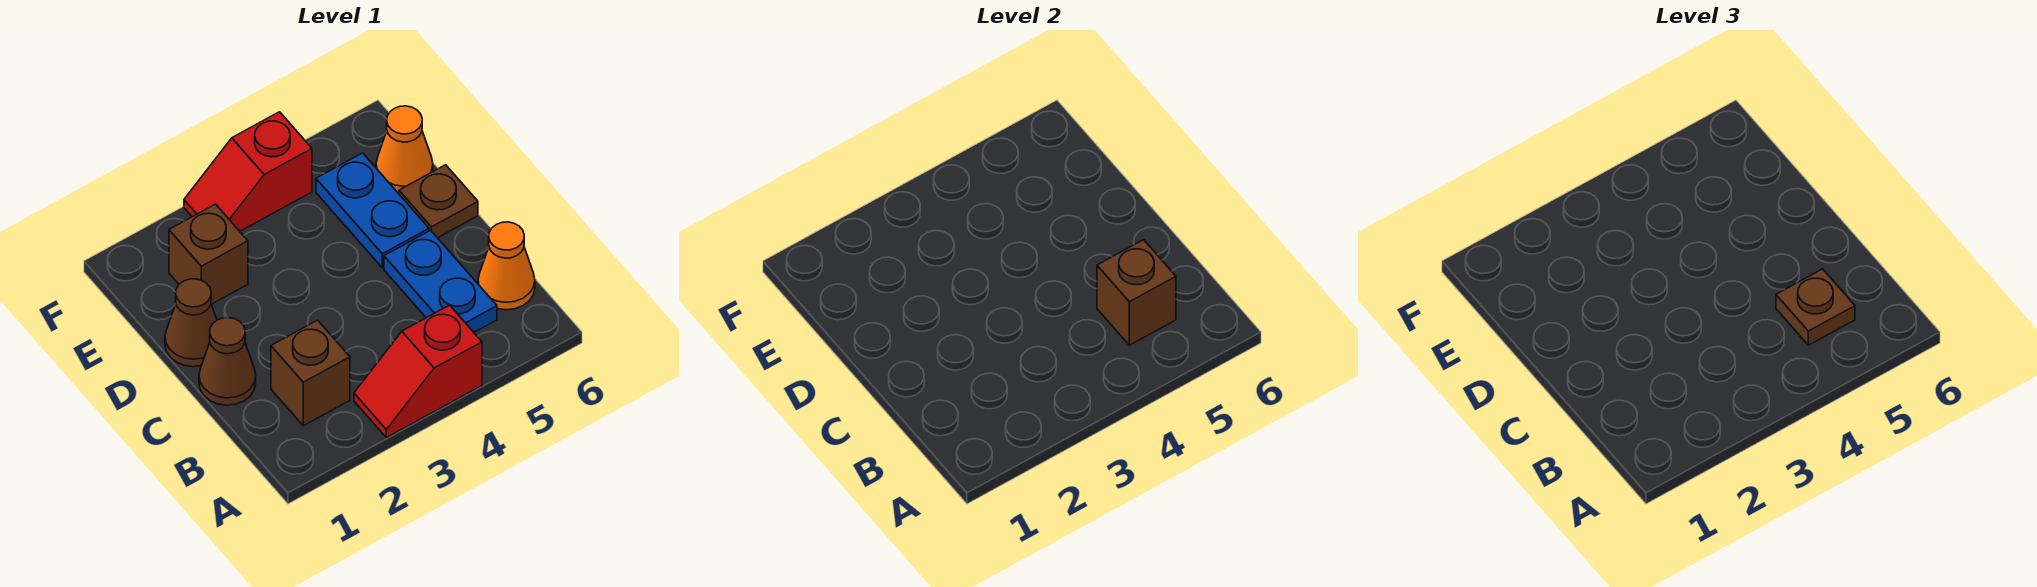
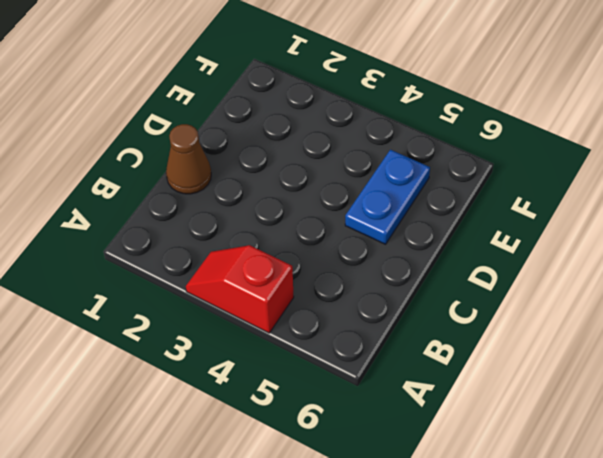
none -> brown brick B2 level 1
none -> blue plate B5:C5 level 1
none -> orange cone B6 level 1

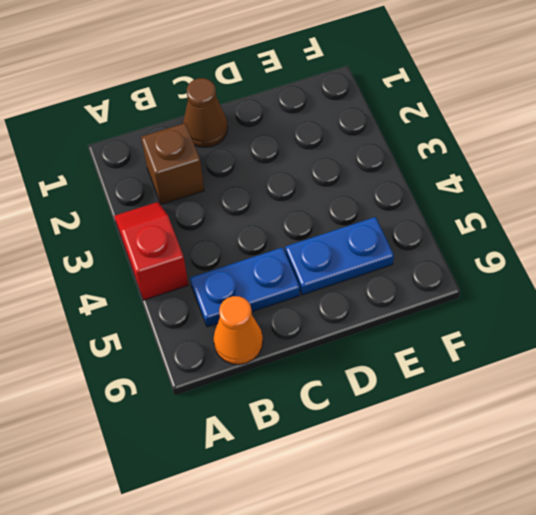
none -> brown cone D1 level 1
none -> brown plate D6 level 1
none -> brown brick E2 level 1

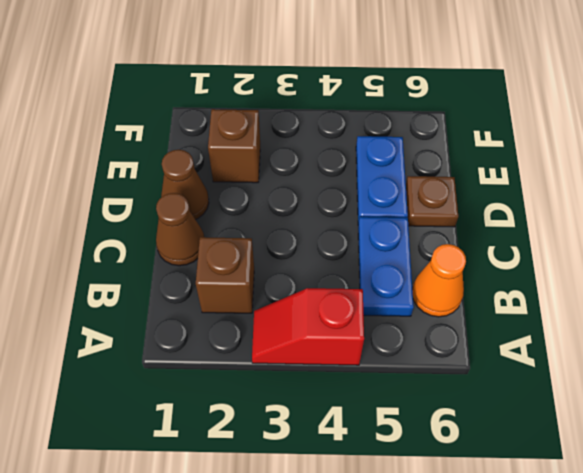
none -> orange cone E6 level 1
none -> red slope F3:F4 level 1 top 4
none -> brown brick B5 level 2

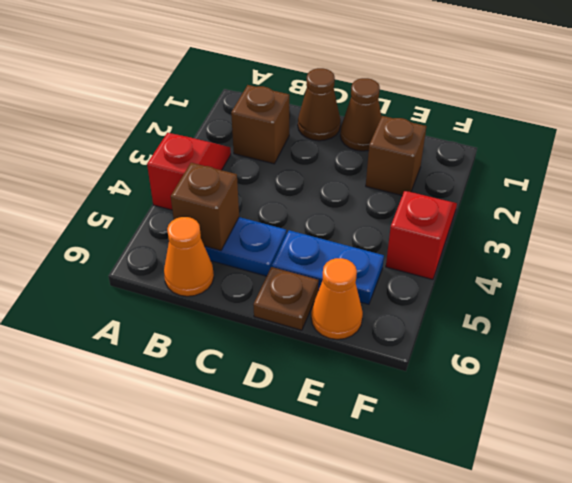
none -> brown plate B5 level 3

